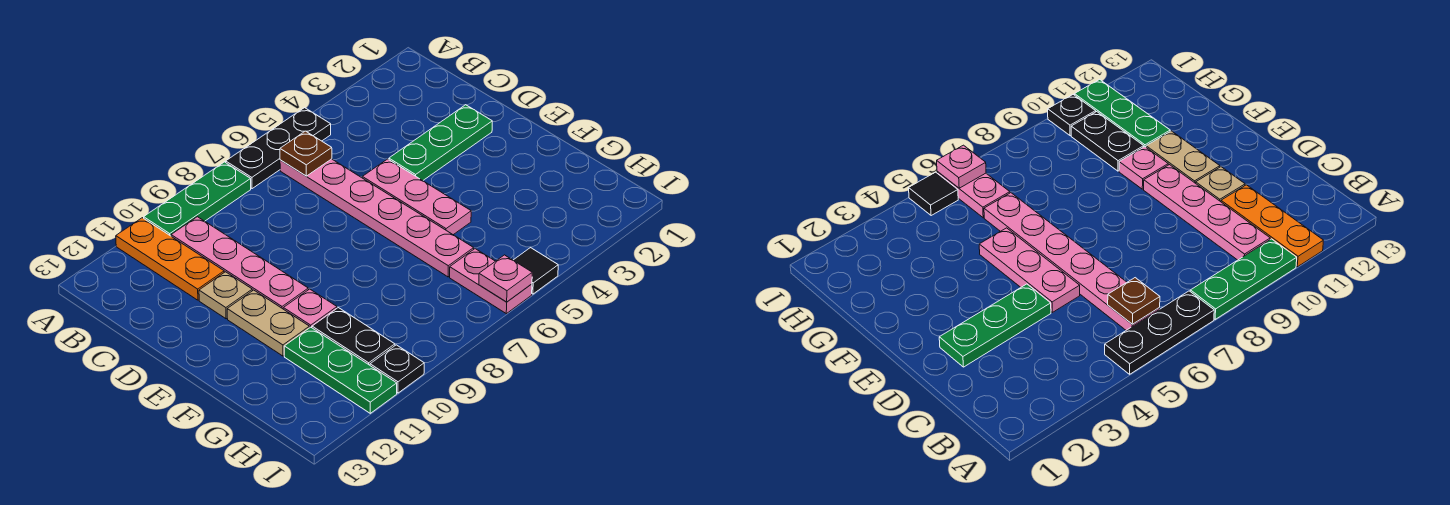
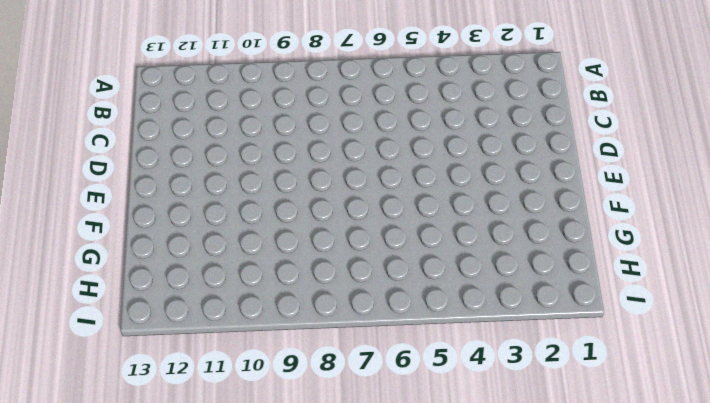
none -> black plate A5:A7 level 1
none -> green plate A8:A10 level 1
none -> orange plate A11:C11 level 1

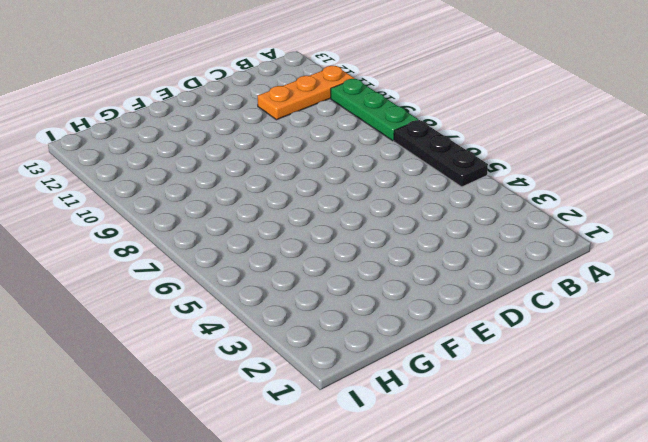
none -> pink plate B6:G6 level 1
none -> pink plate B10:E10 level 1
none -> green plate D2:D4 level 1

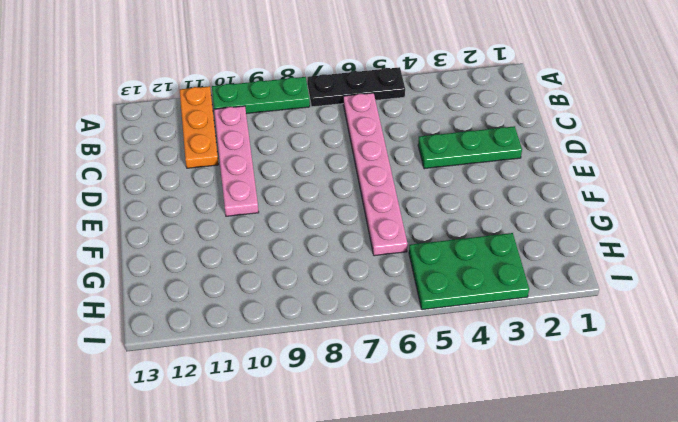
green plate H3:I5 level 1 -> black tile I5 level 1
none -> pink plate D5:F5 level 1
none -> tan plate D11 level 1
none -> tan plate E11:F11 level 1

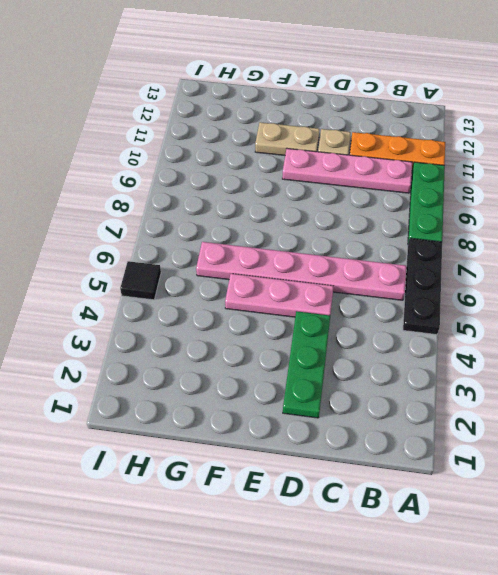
none -> pink plate F10 level 1
none -> black plate G10:H10 level 1
none -> green plate G11:I11 level 1

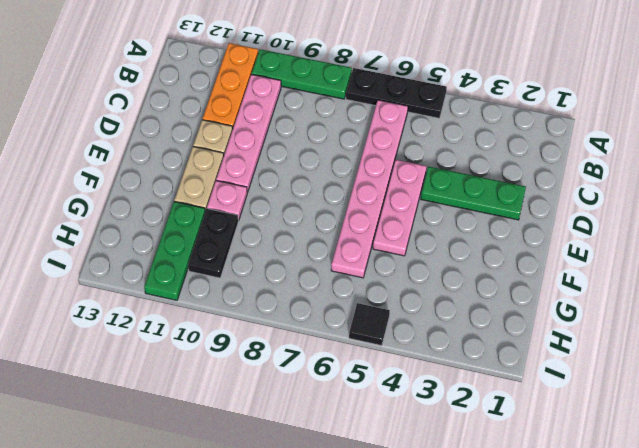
none -> pink plate H6:I6 level 1
none -> black plate I10 level 1
none -> brown plate B6 level 2

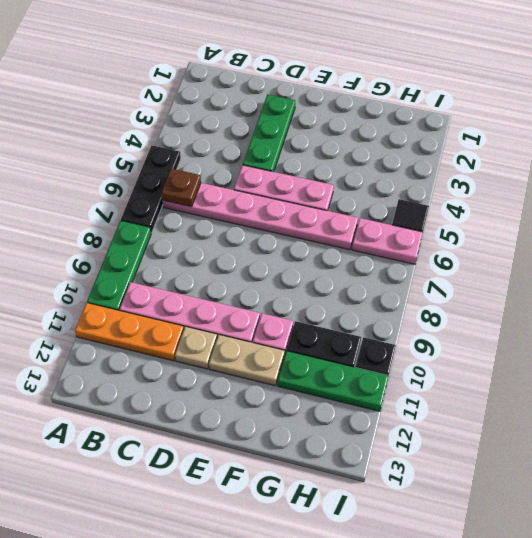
none -> pink plate I6 level 2

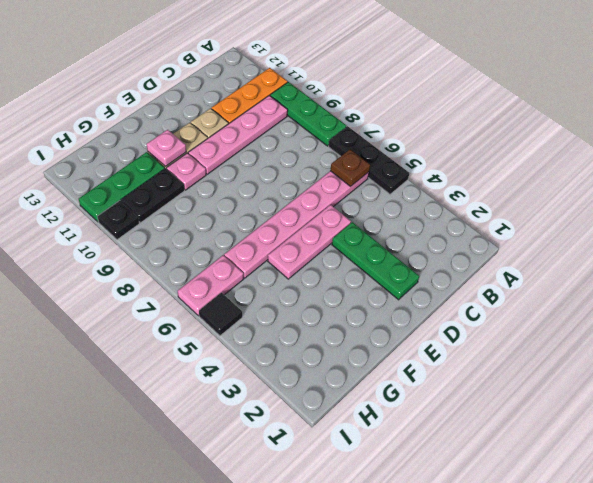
pink plate F11 level 2 -> pink plate I6 level 2

